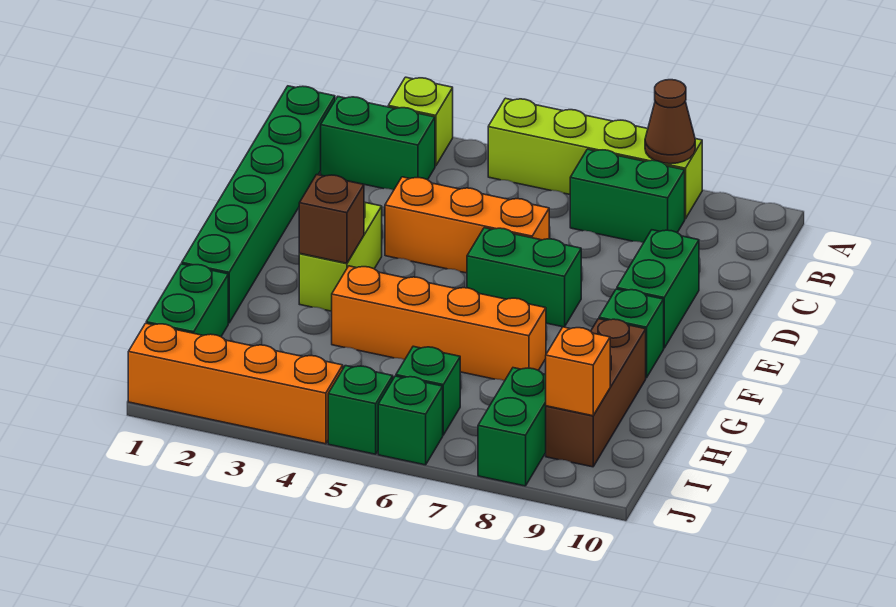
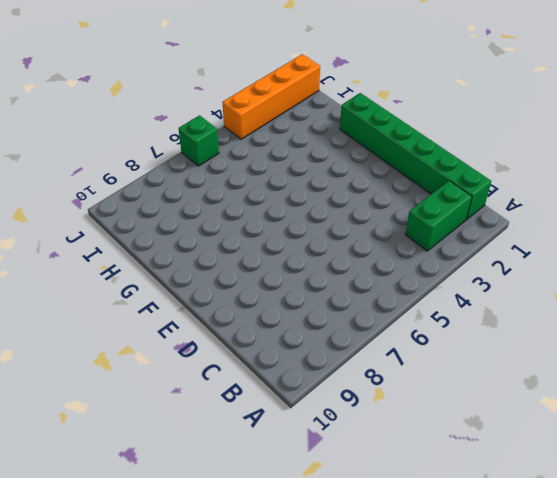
none -> lime brick A3 level 1
none -> lime brick A5:A8 level 1
none -> green brick B7:B8 level 1

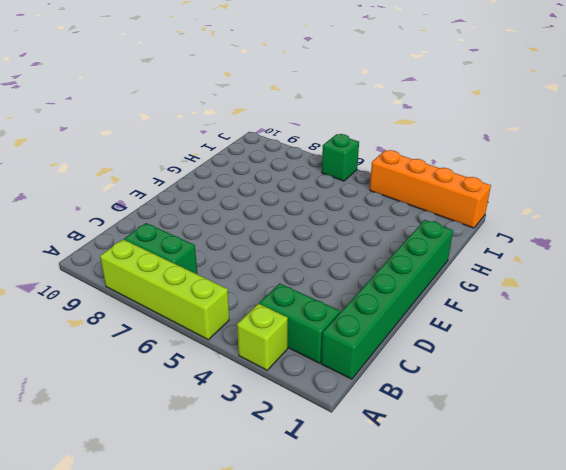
none -> orange brick D4:D6 level 1
none -> green brick D9:E9 level 1
none -> lime brick E3:F3 level 1

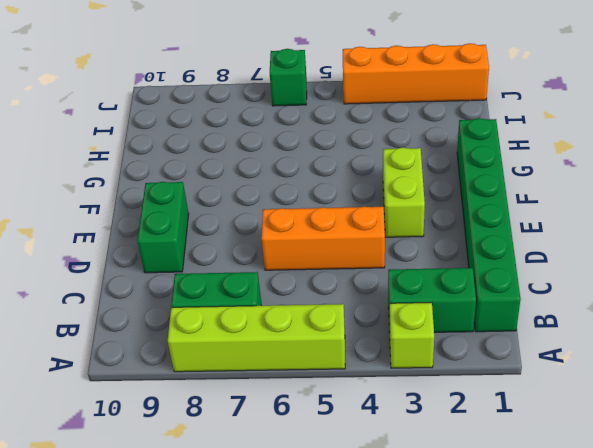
none -> green brick E6:E7 level 1
none -> green brick F9 level 1
none -> orange brick G4:G7 level 1

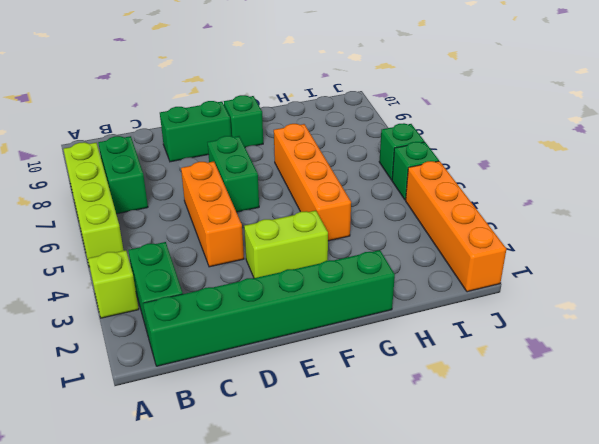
none -> brown brick G9:I9 level 1
none -> green brick H1:I1 level 1
none -> green brick I6 level 1

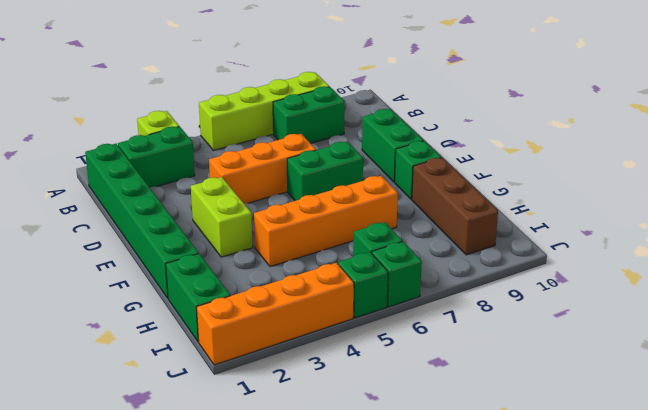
none -> green brick I8:J8 level 1
none -> brown cone A8 level 2
none -> brown brick F3 level 2

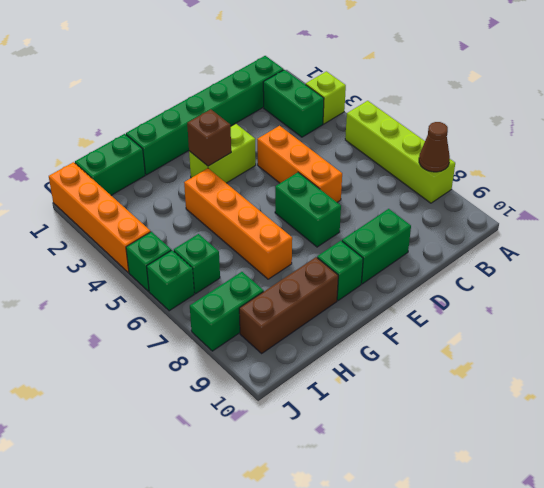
none -> green brick B7:B8 level 1
none -> orange brick I9 level 2

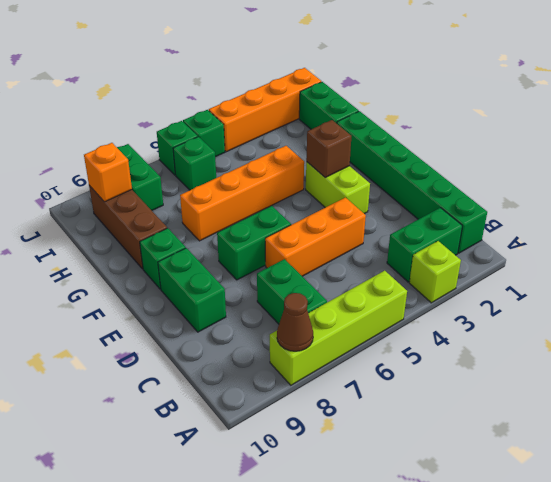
green brick B7:C7 level 1 -> green brick B7:B8 level 1

